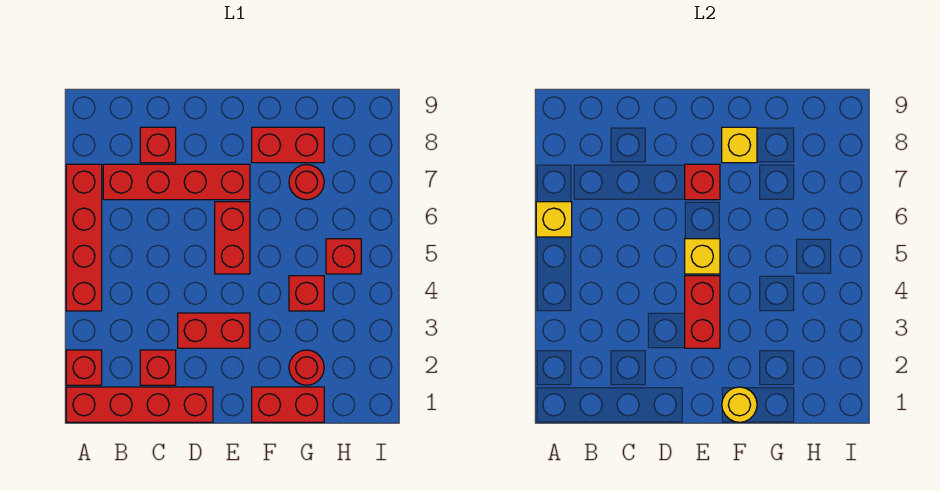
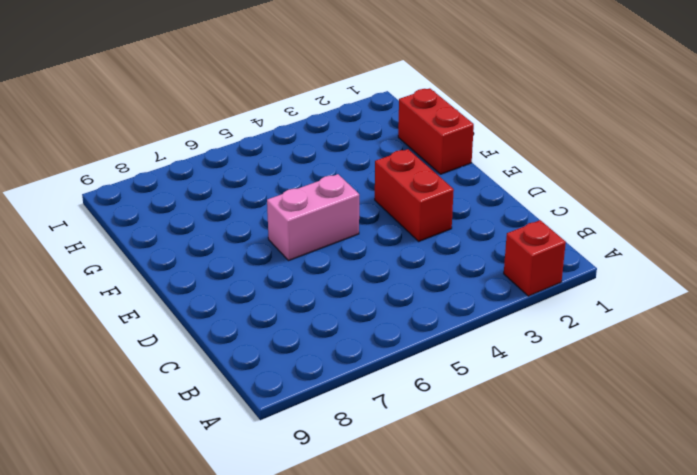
pink brick E5:E6 level 1 -> red brick E5:E6 level 1
none -> red brick A1:D1 level 1
none -> red brick A4:A7 level 1
none -> red brick B7:E7 level 1

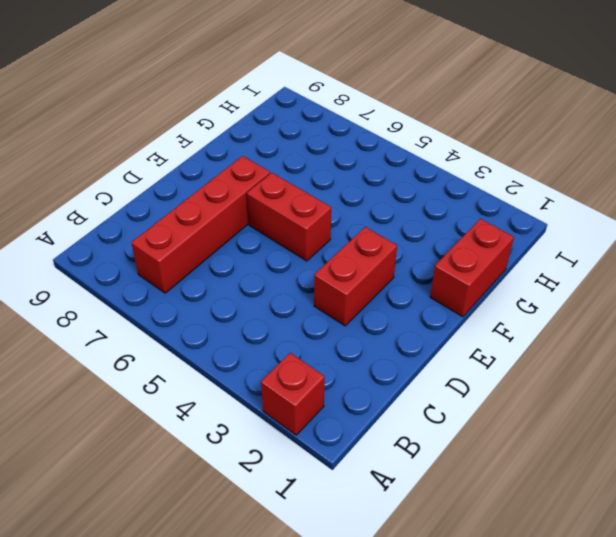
none -> red brick A1:D1 level 1
none -> red brick A4:A7 level 1
none -> red brick C2 level 1

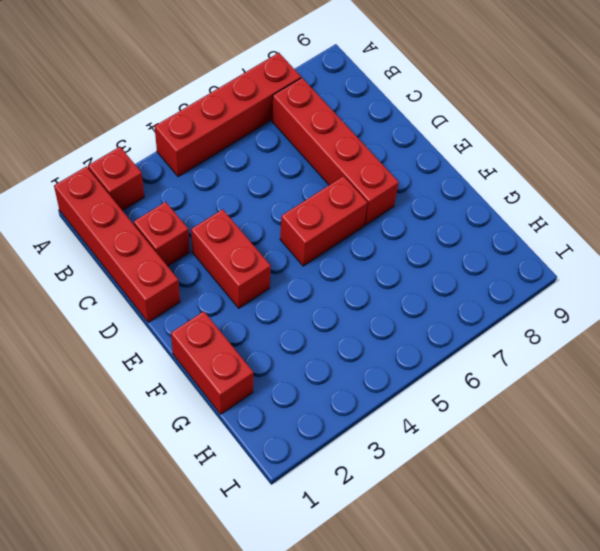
none -> red brick C8 level 1
none -> red brick F8:G8 level 1
none -> red round brick G2 level 1

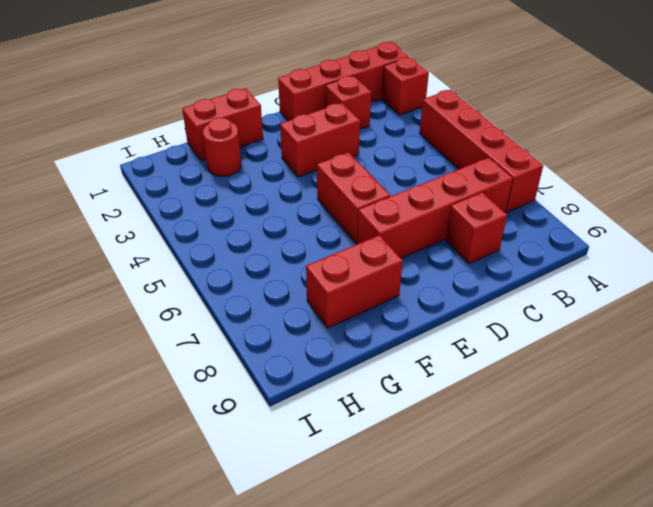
none -> red brick G4 level 1
none -> red round brick G7 level 1
none -> red brick H5 level 1

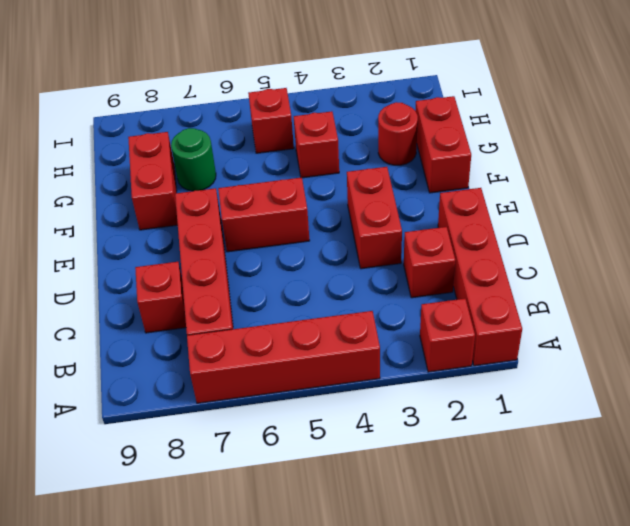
green round brick G7 level 1 -> red round brick G7 level 1
none -> yellow brick A6 level 2
none -> red brick E3:E4 level 2
none -> yellow brick E5 level 2

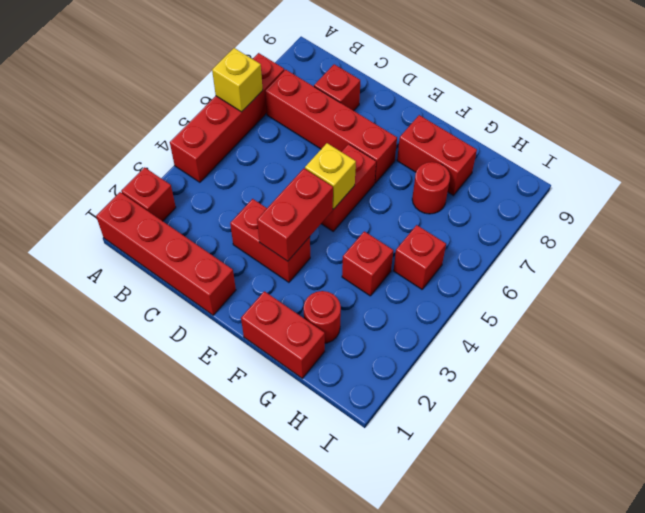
none -> red brick C2 level 1
none -> red brick E7 level 2
none -> yellow round brick F1 level 2

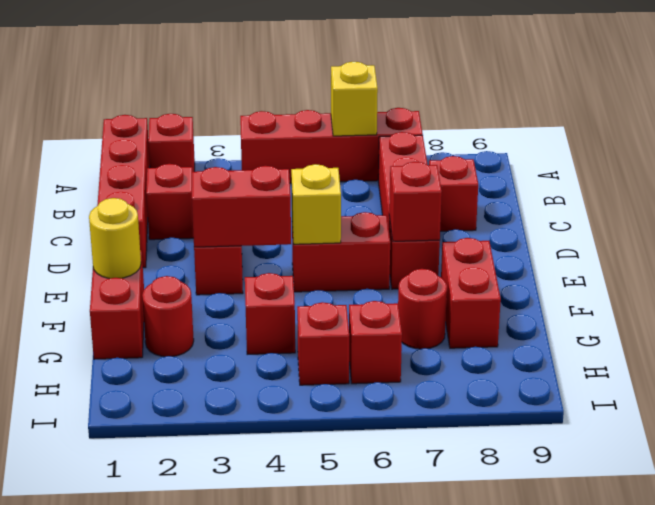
red brick H6 level 1 -> none
none -> yellow brick F8 level 2

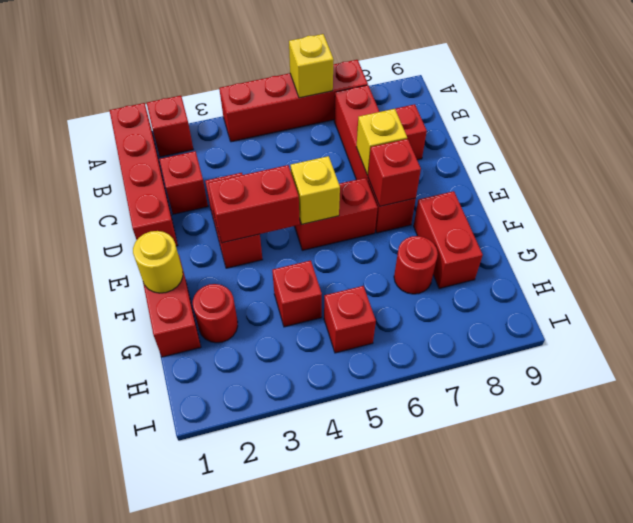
yellow brick D7 level 2 -> yellow brick F8 level 2

